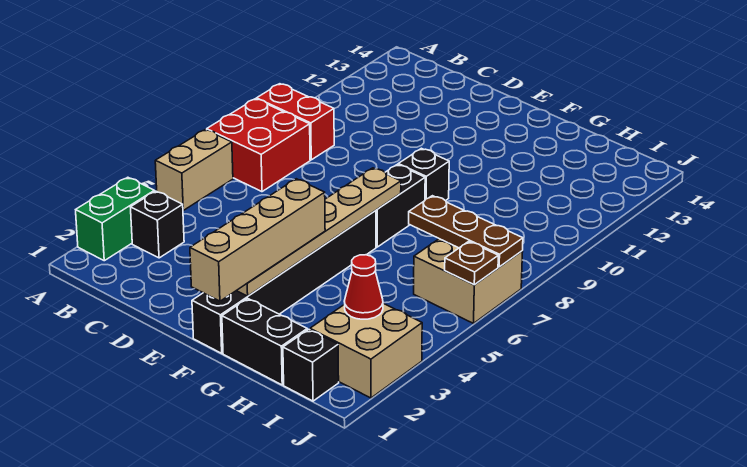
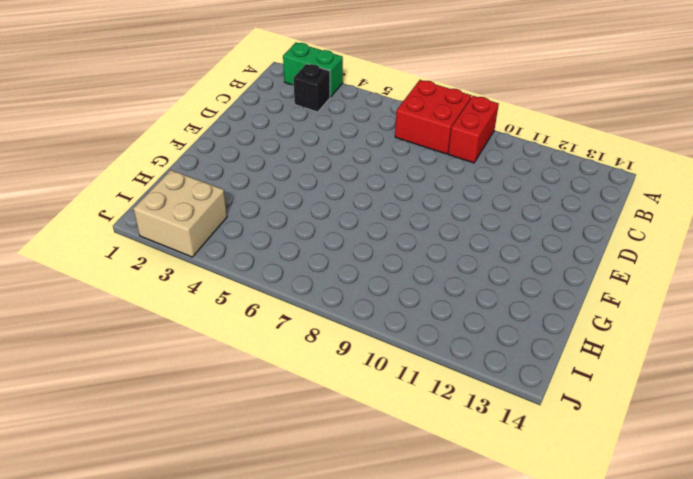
none -> tan brick A5:A6 level 1
none -> black brick F1:F6 level 1
none -> black brick F7:F8 level 1

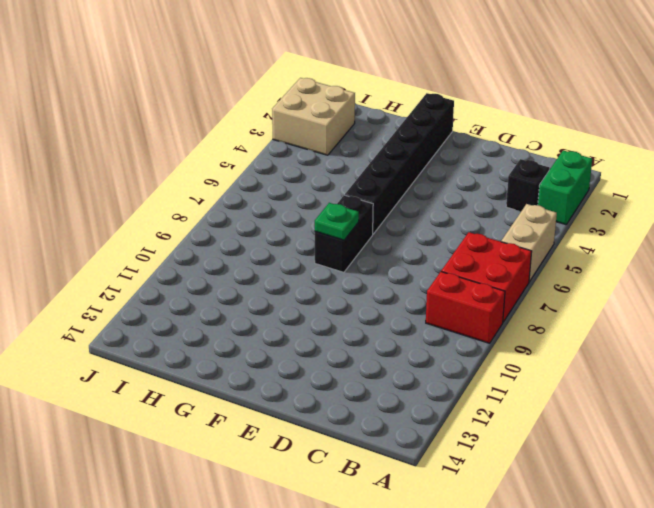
green plate F8 level 2 -> none
none -> black brick F9 level 1
none -> black brick G1:H1 level 1
none -> black brick I1 level 1

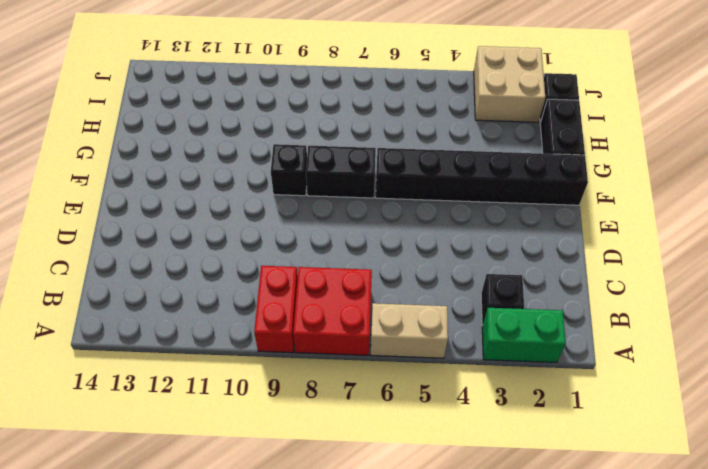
none -> tan brick I6:J7 level 1
none -> tan plate F2:F7 level 2
none -> brown plate H7:J7 level 2

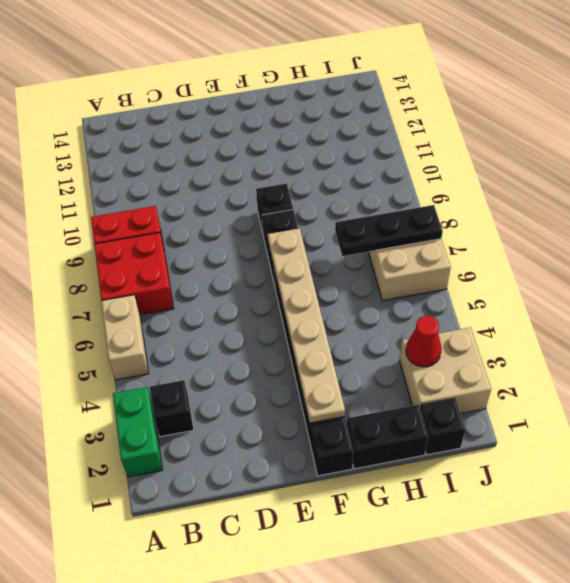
black plate H7:J7 level 2 -> brown plate H7:J7 level 2
none -> brown plate J6 level 2
none -> tan brick F1:F4 level 3

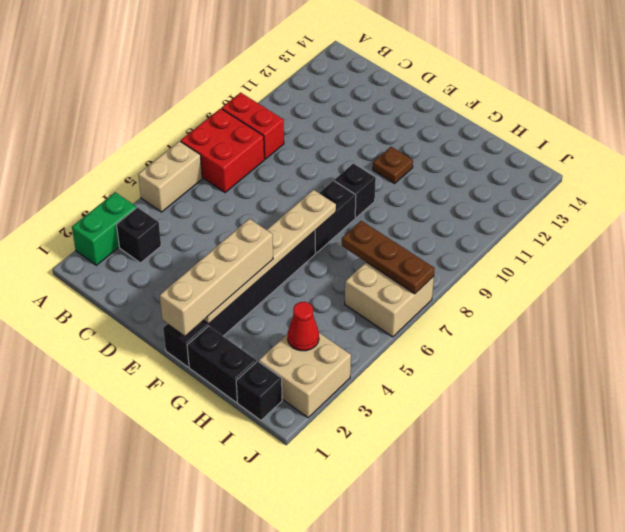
brown plate F11 level 1 -> brown plate J6 level 2

